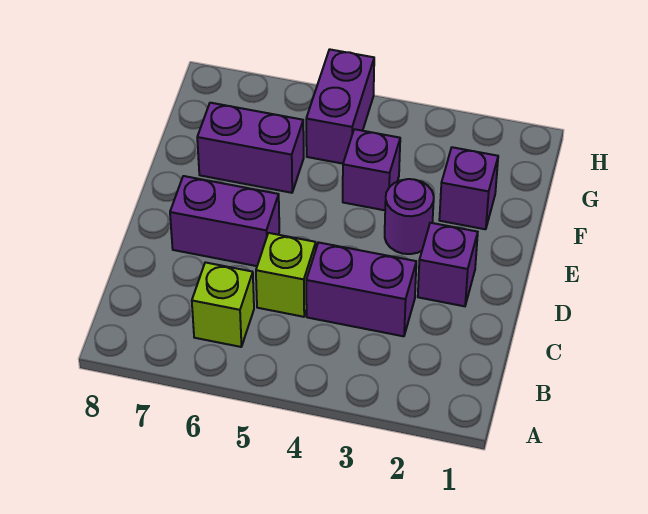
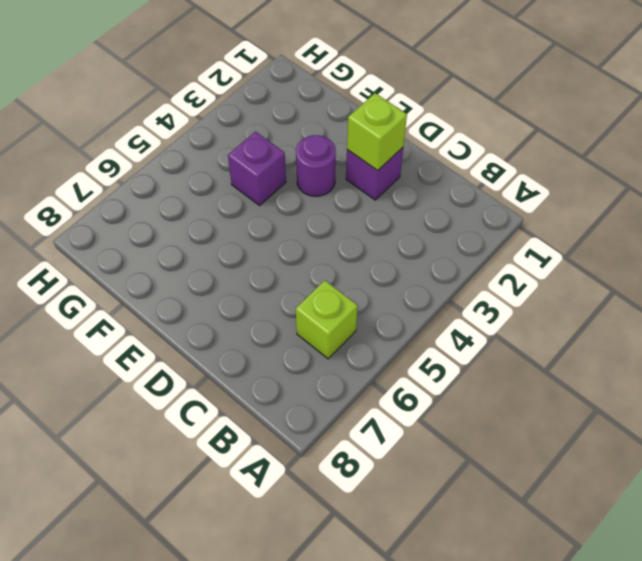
lime brick D2 level 2 -> lime brick C5 level 1
none -> purple brick C3:C4 level 1
none -> purple brick D6:D7 level 1

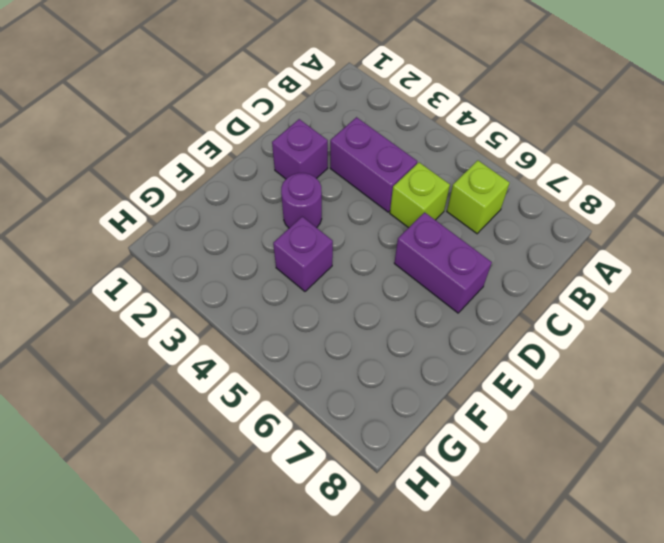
none -> purple brick F2 level 1
none -> purple brick F6:F7 level 1

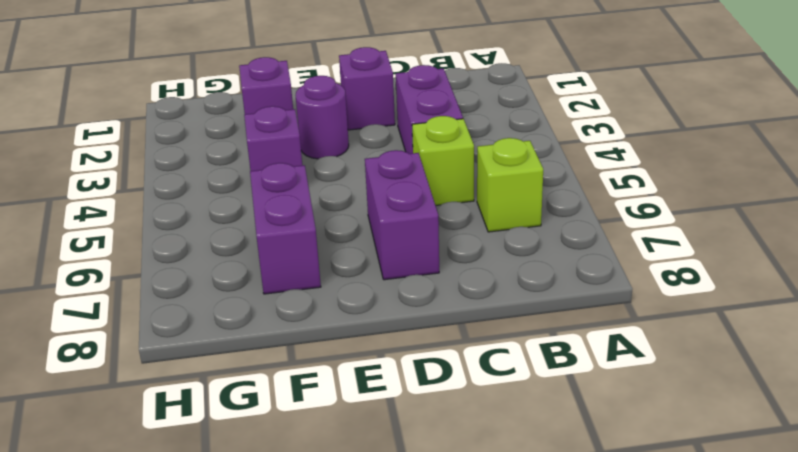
none -> purple brick G5:H5 level 1

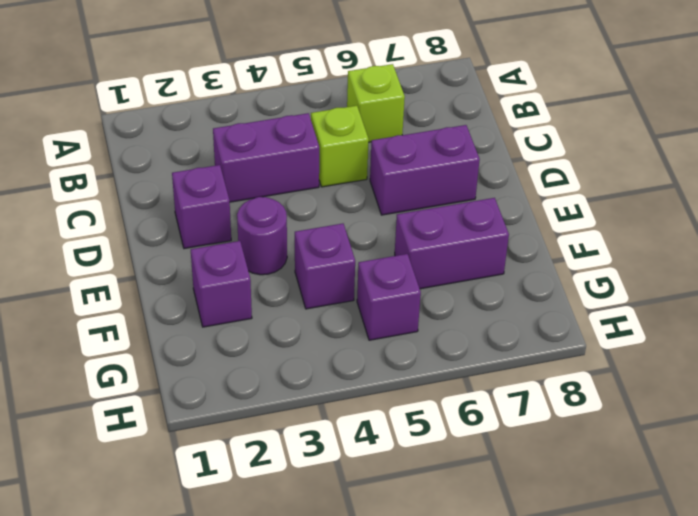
purple brick G5 level 1 -> purple brick G5:H5 level 1

